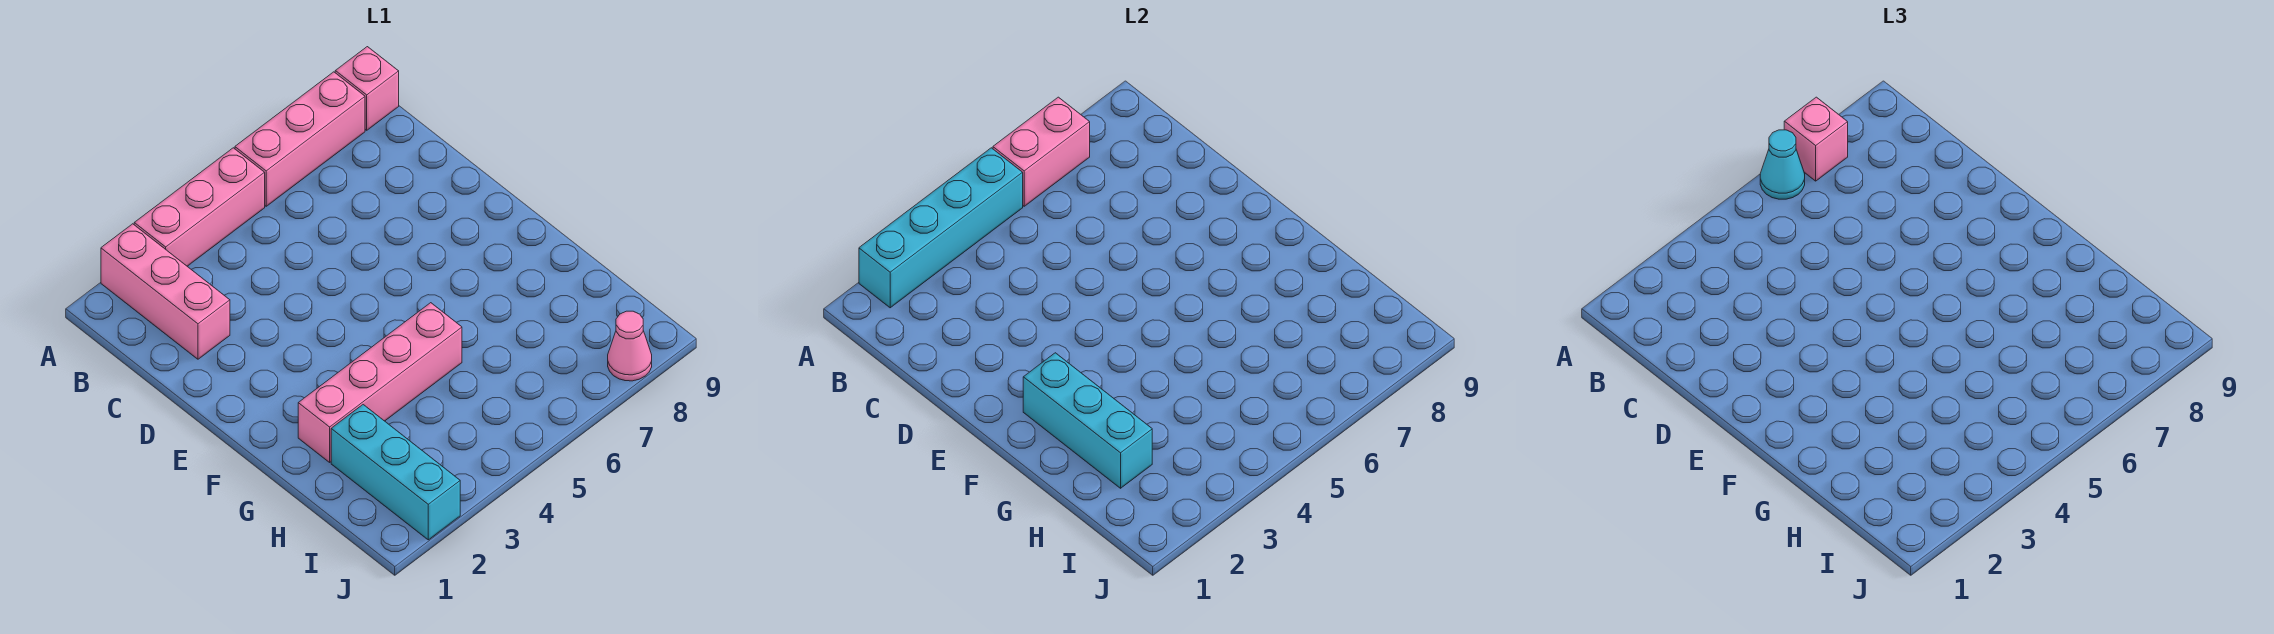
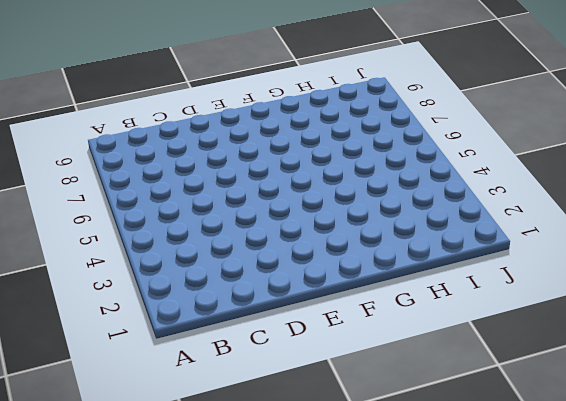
none -> pink brick A2:C2 level 1
none -> pink brick A3:A5 level 1
none -> pink brick A6:A8 level 1

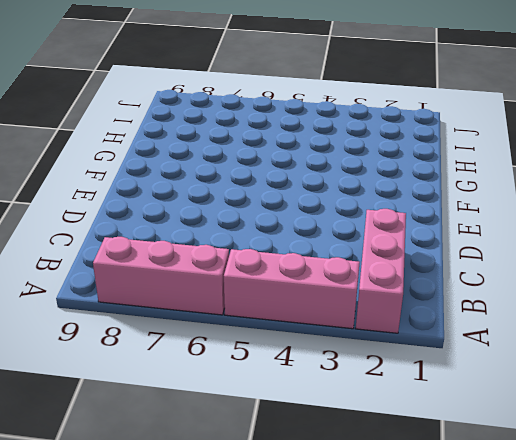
none -> pink brick A9 level 1
none -> pink brick G2:G5 level 1
none -> cyan brick H2:J2 level 1

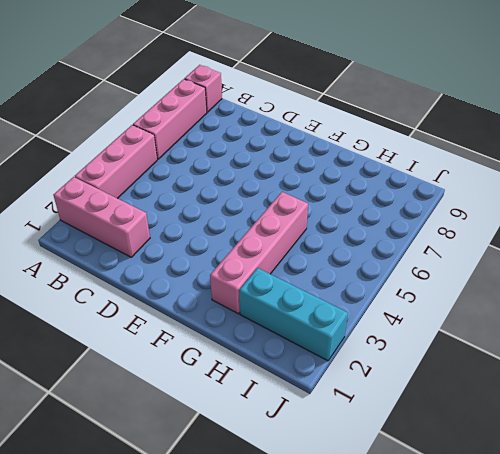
none -> pink cone J8 level 1
none -> cyan brick A2:A5 level 2
none -> pink brick A6:A7 level 2

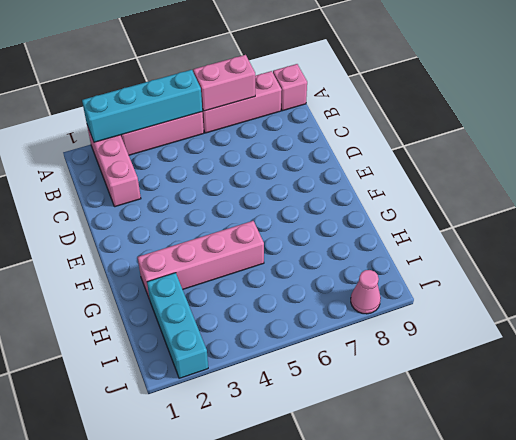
none -> cyan brick F2:H2 level 2
none -> cyan cone A6 level 3
none -> pink brick A7 level 3

